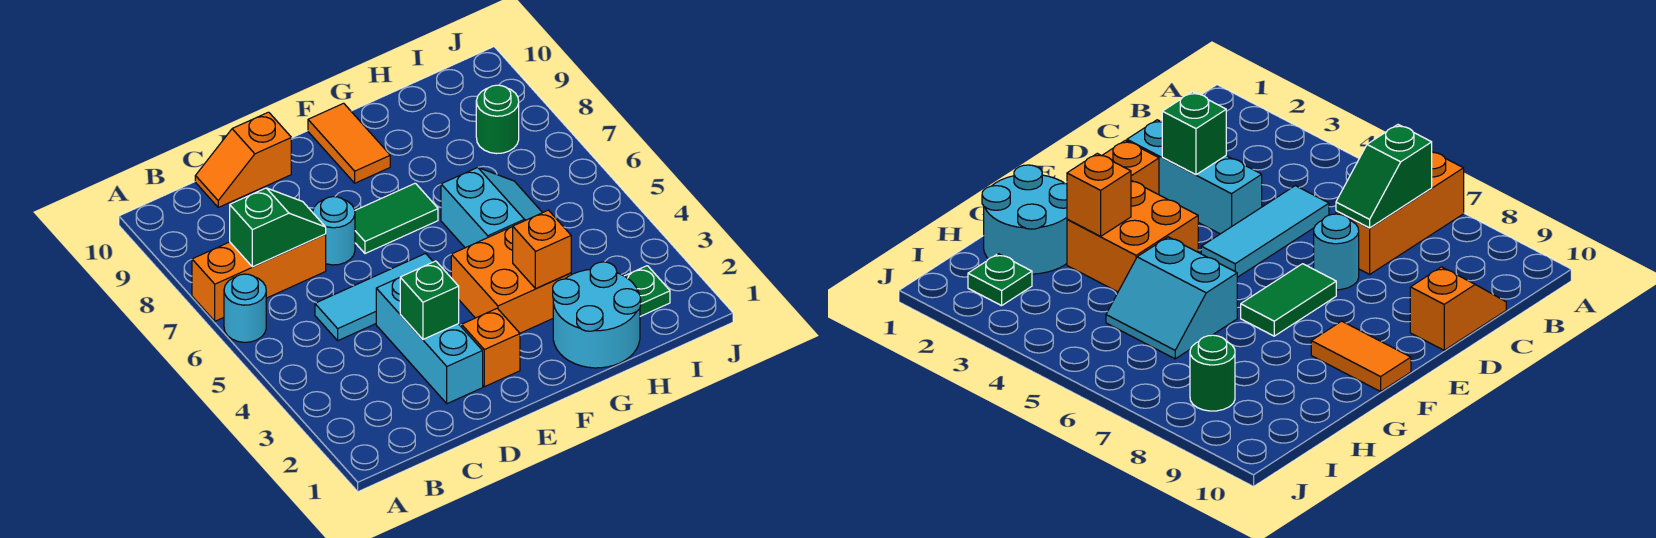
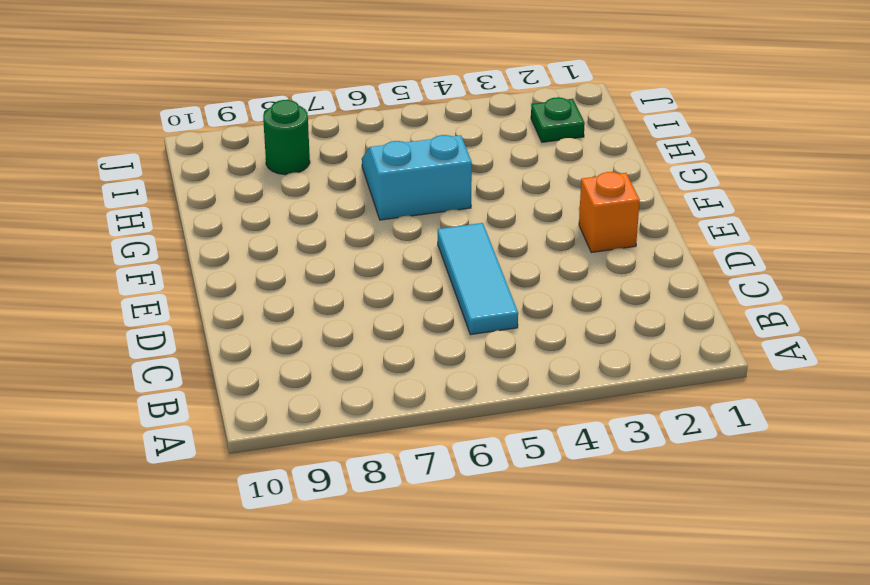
none -> cyan round brick A6 level 1
none -> orange brick A7:C7 level 1
none -> orange slope C10:D10 level 1 top D

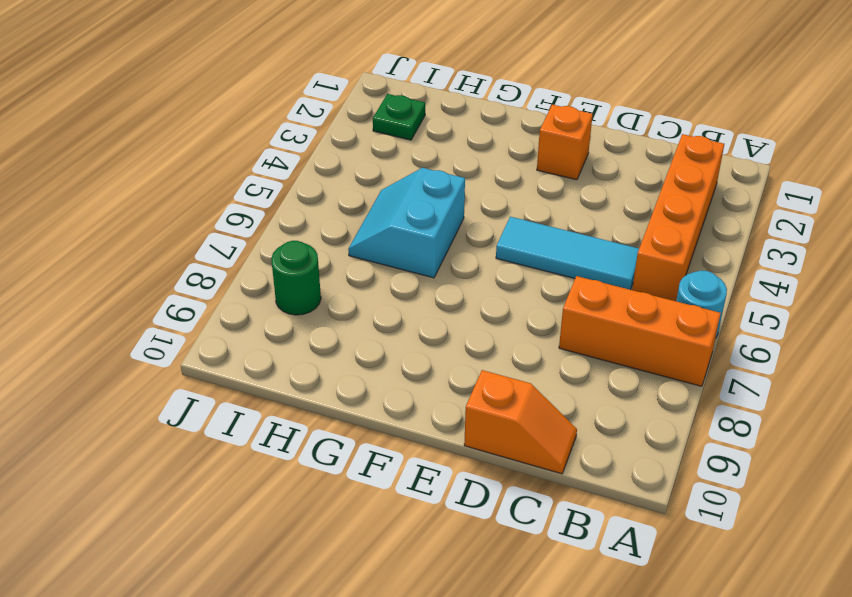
orange brick B2:B5 level 1 -> none
none -> cyan brick D2:D4 level 1
none -> cyan round brick D7 level 1
none -> green tile E7:F7 level 1

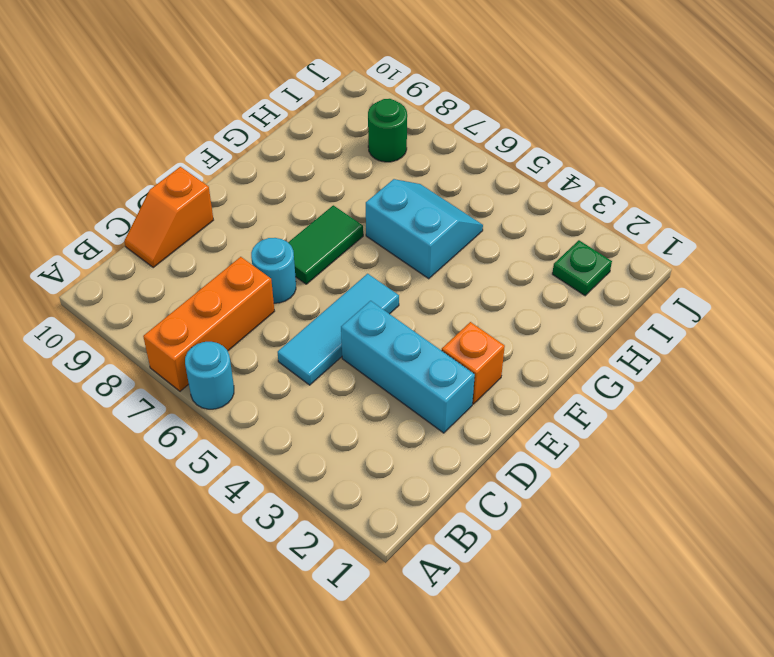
none -> orange brick F3:G4 level 1
none -> orange tile F9:F10 level 1
none -> cyan round brick G1:H2 level 1

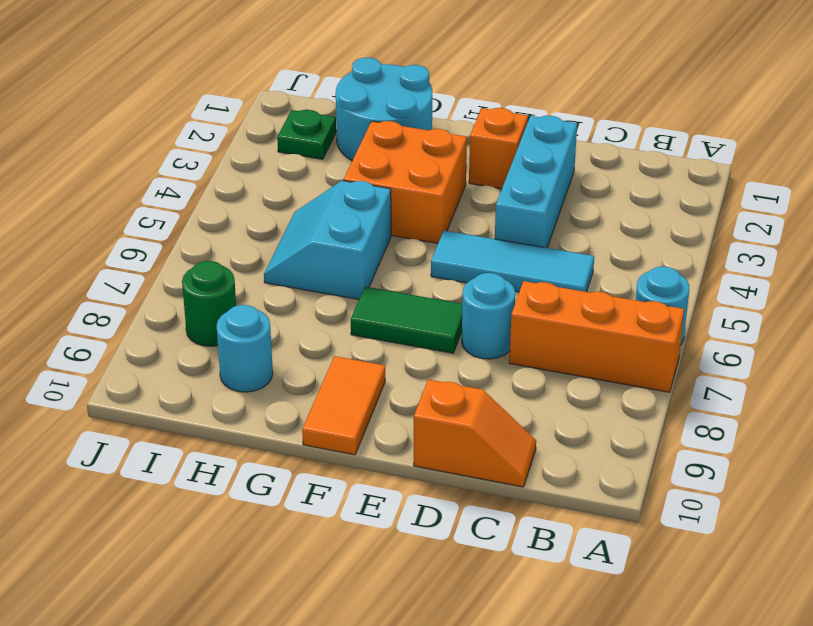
cyan round brick H9 level 1 -> none
none -> green slope B7:C7 level 2 top B
none -> green brick D3 level 2
none -> orange brick G3 level 2

